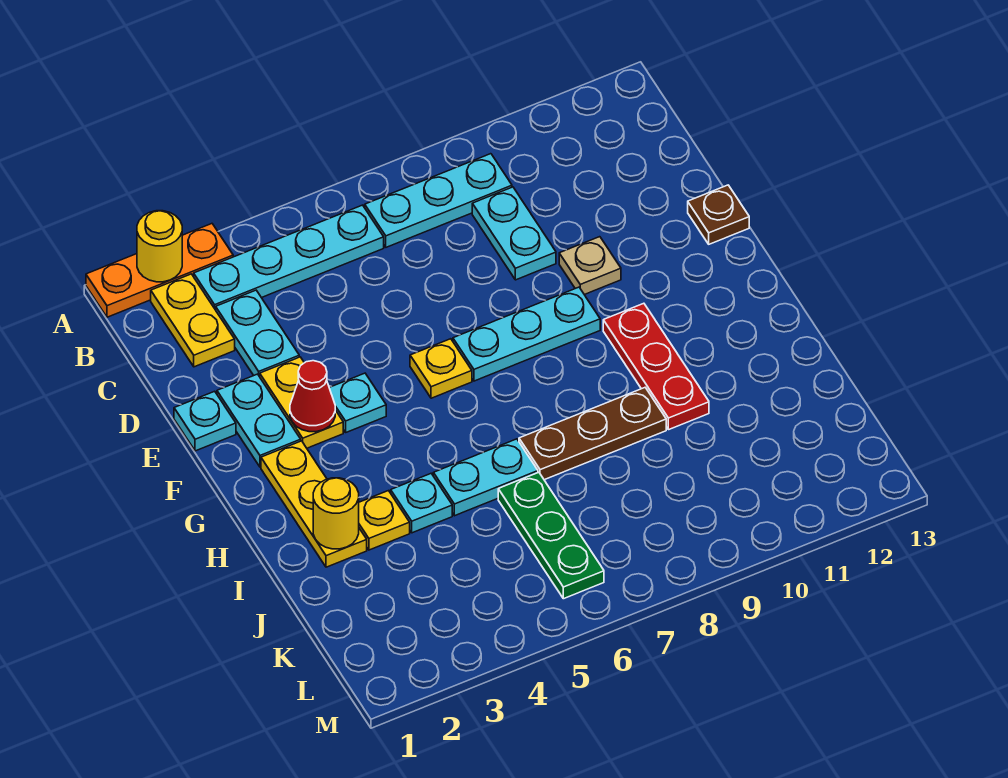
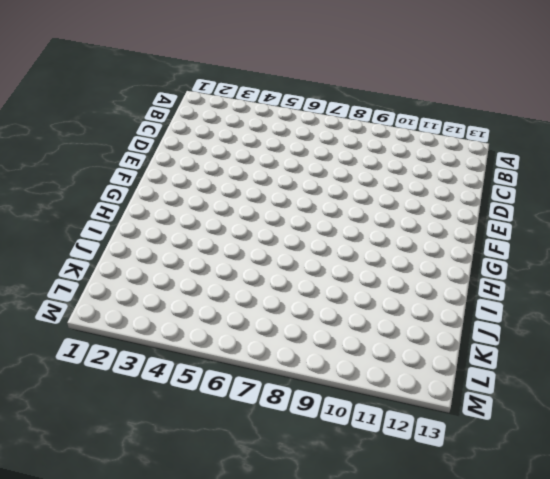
none -> orange plate A1:A3 level 1
none -> yellow plate B2:C2 level 1
none -> cyan plate B3:B6 level 1

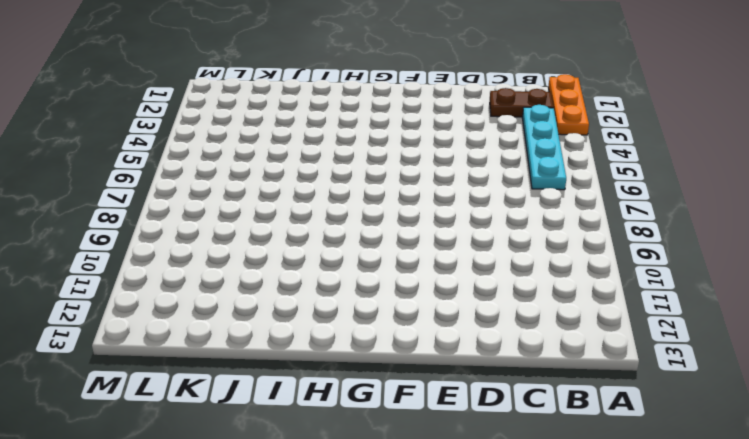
brown plate B2:C2 level 1 -> yellow plate B2:C2 level 1
none -> cyan plate B7:B9 level 1
none -> cyan plate C3:D3 level 1
none -> cyan plate C9:D9 level 1

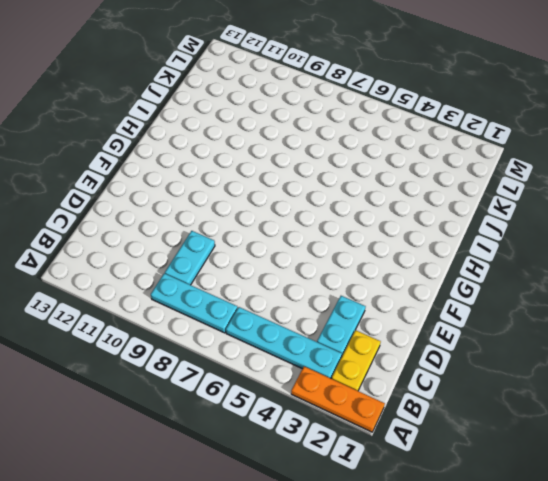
none -> cyan plate E1 level 1
none -> cyan plate E2:F2 level 1
none -> yellow plate E3:F3 level 1

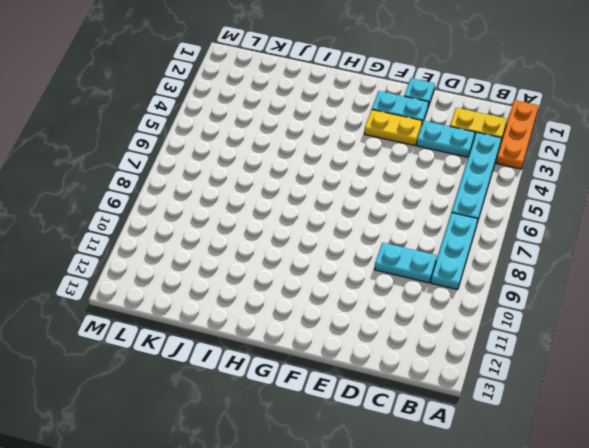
none -> tan plate E10 level 1
none -> brown plate E13 level 1
none -> cyan plate F4 level 1

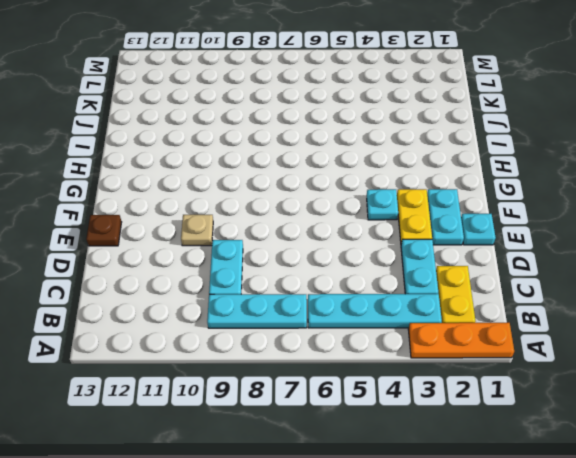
none -> yellow plate F6 level 1
none -> cyan plate F7:F9 level 1
none -> yellow plate G2:I2 level 1

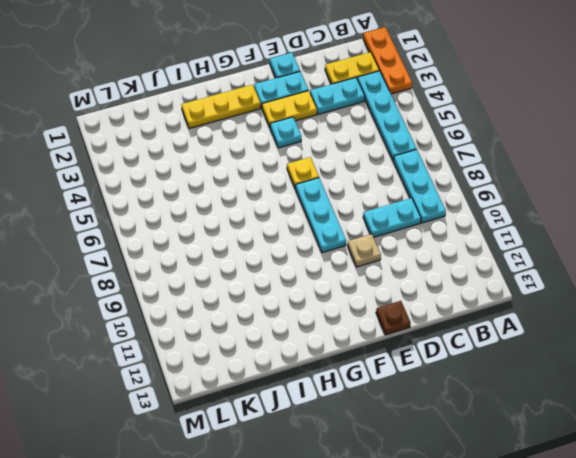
none -> red plate G10:I10 level 1
none -> yellow plate I3 level 1
none -> cyan plate I4 level 1

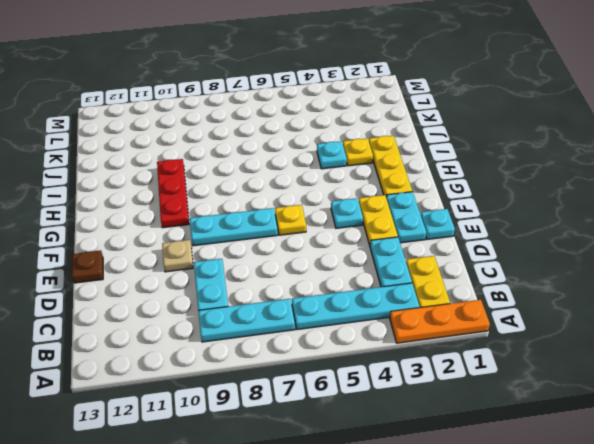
none -> cyan plate I5:I6 level 1
none -> brown plate I7:I9 level 1
none -> green plate J6:L6 level 1

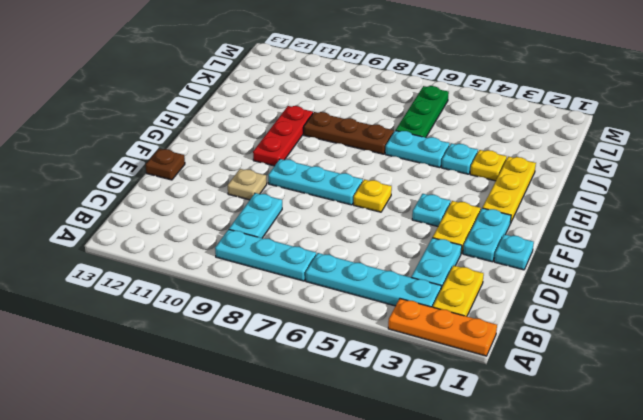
none -> yellow round brick A2 level 2
none -> red cone F3 level 2
none -> yellow round brick I2 level 2

